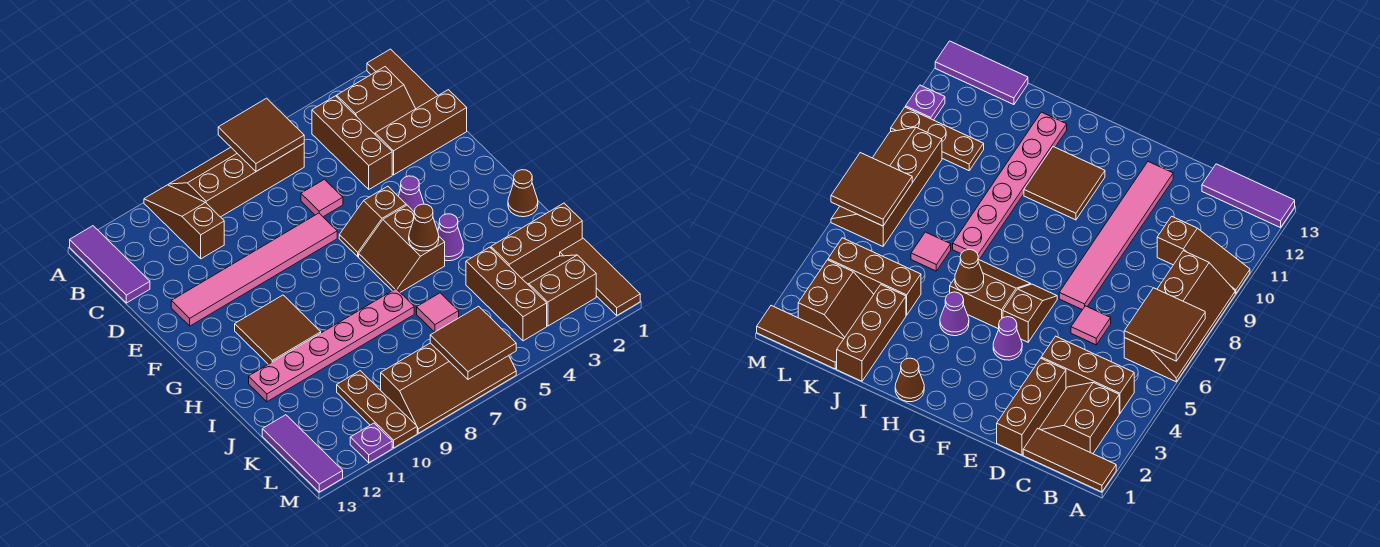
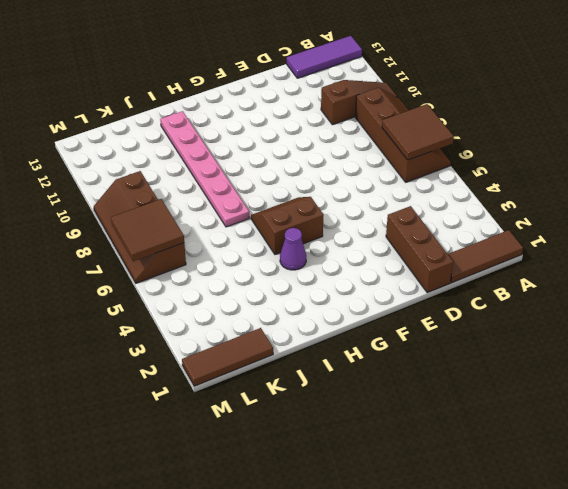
none -> brown slope B2:C3 level 1 top B
none -> brown brick B4:D4 level 1
none -> pink tile D6 level 1

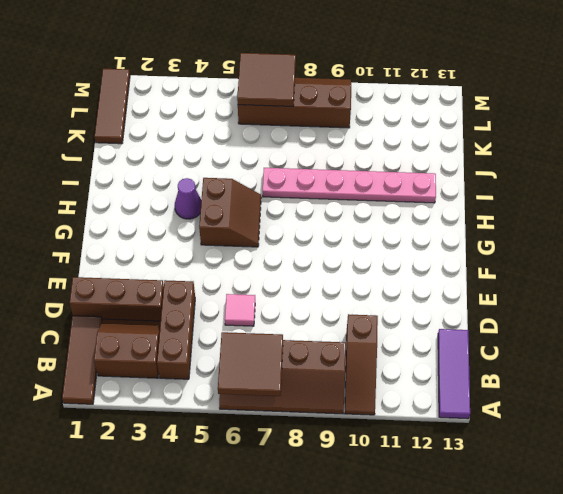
none -> pink tile E7:E12 level 1
none -> purple cone F4 level 1
none -> brown slope F5:F6 level 1 top 5

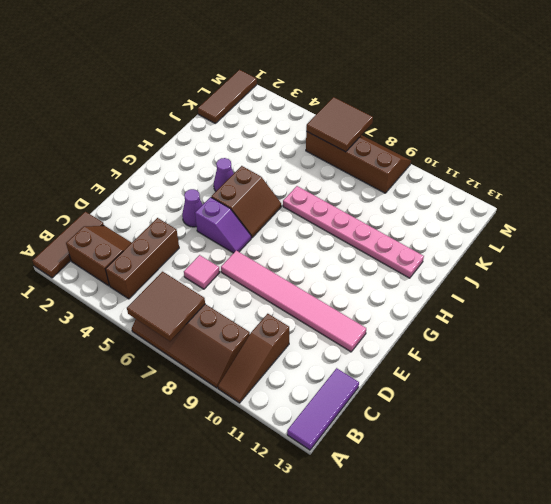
purple slope F5:F6 level 1 top 5 -> brown slope F5:F6 level 1 top 5
none -> brown brick D1:D3 level 1
none -> brown tile G10:H11 level 1
none -> brown cone H1 level 1

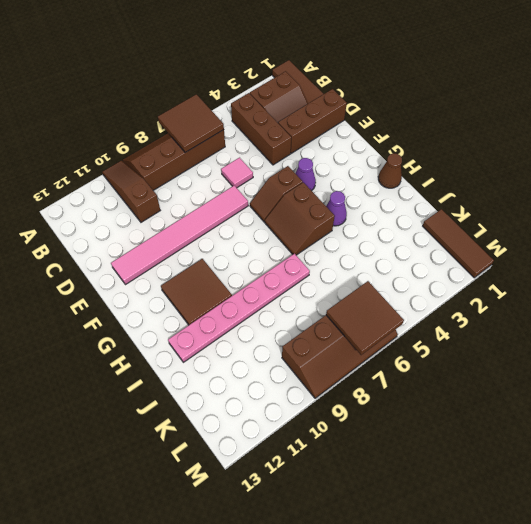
none -> purple tile A13:C13 level 1
none -> brown brick J1:J3 level 1
none -> brown brick J4:L4 level 1

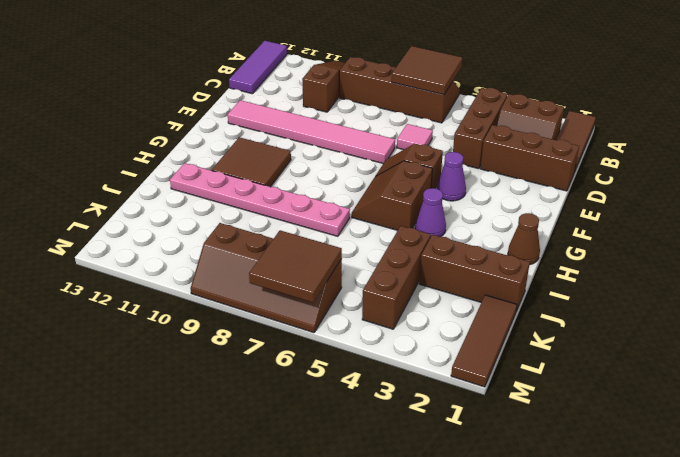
none -> pink tile J6 level 1
none -> brown slope K2:L3 level 1 top L
none -> brown plate K10:M10 level 1

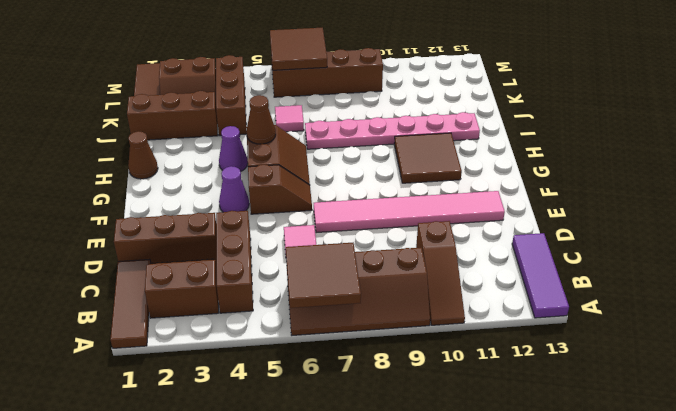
none -> brown plate K10:M10 level 1
none -> purple tile K13:M13 level 1
none -> purple plate M11 level 1

